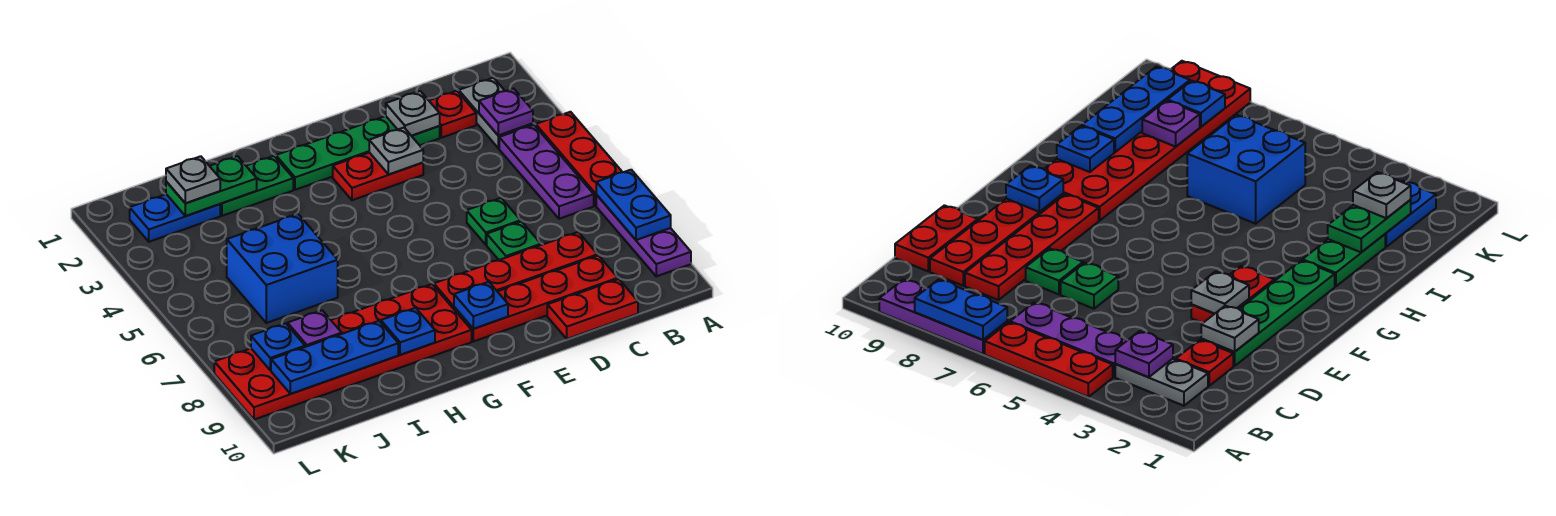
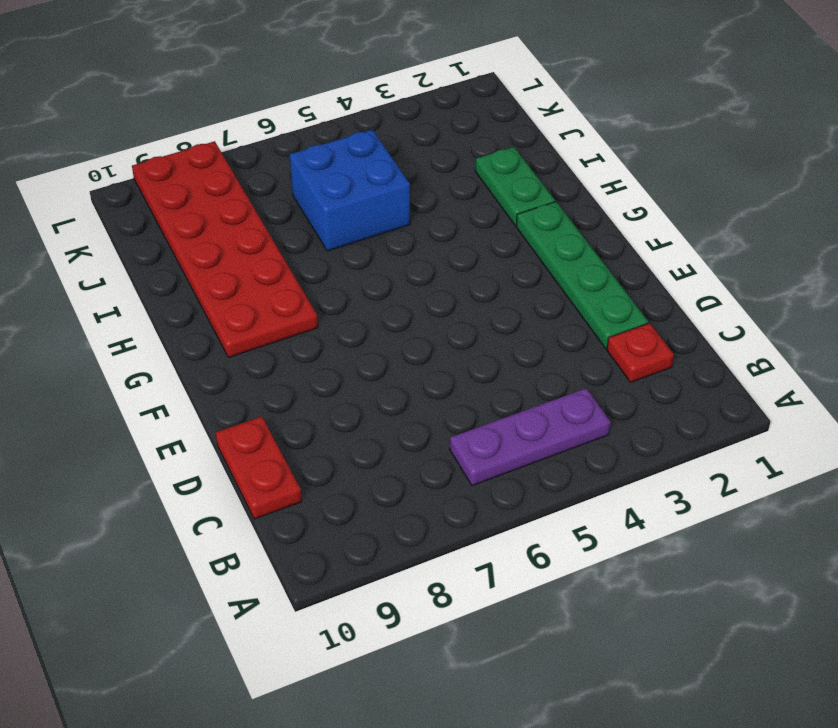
none -> red plate A4:A6 level 1
none -> purple plate A7:A9 level 1
none -> grey plate B2:B3 level 1

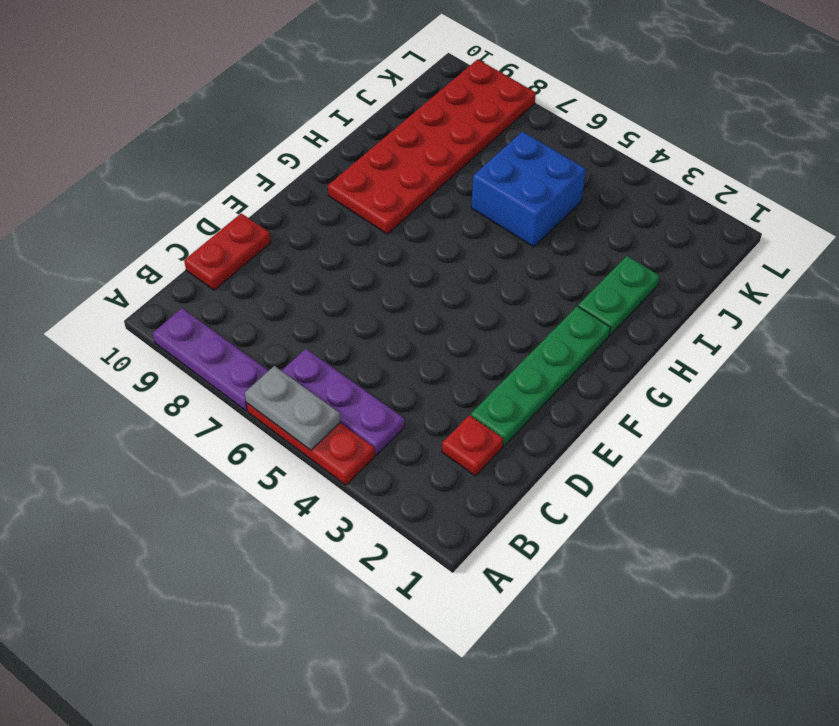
grey plate A5:A6 level 2 -> grey plate B2:B3 level 1
none -> red plate C8:F8 level 1
none -> red plate C9:F9 level 1
none -> green plate D6 level 1

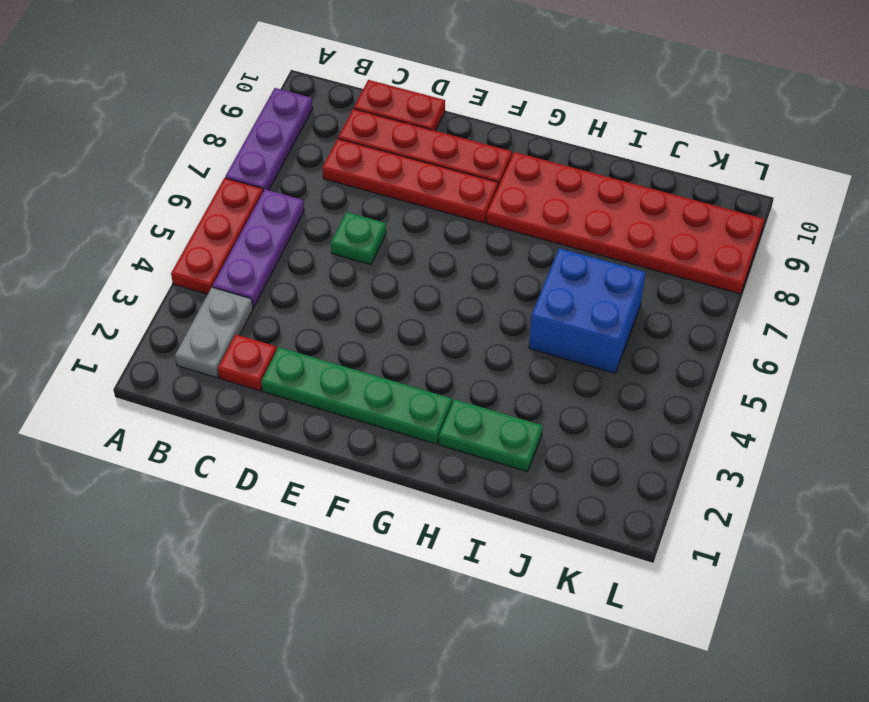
none -> green plate D7 level 1
none -> red plate E3:F3 level 1
none -> blue plate J2:K2 level 1

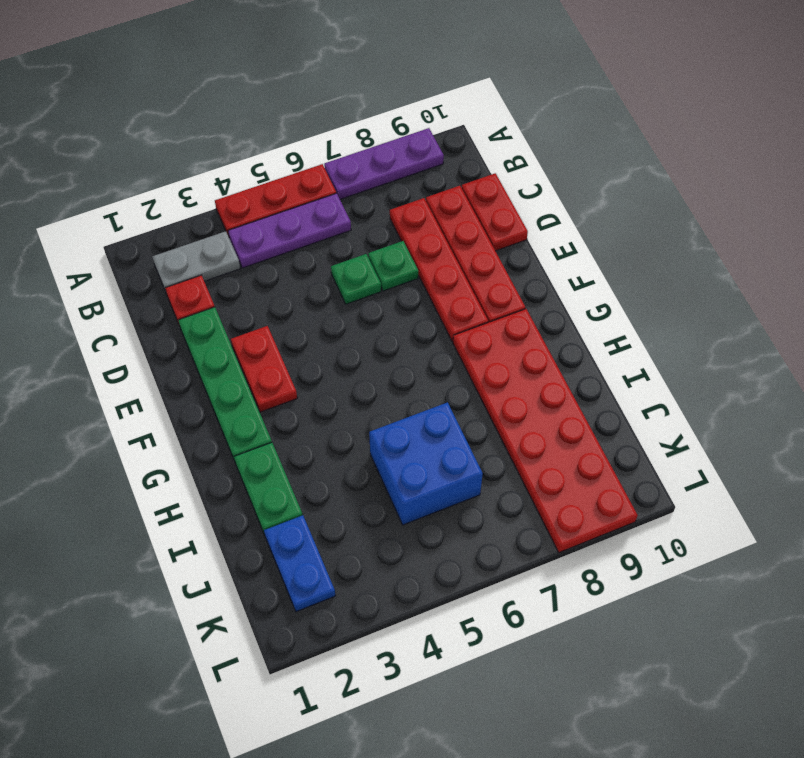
none -> blue plate A7:A8 level 2
none -> purple plate B3 level 2
none -> grey plate D2 level 2

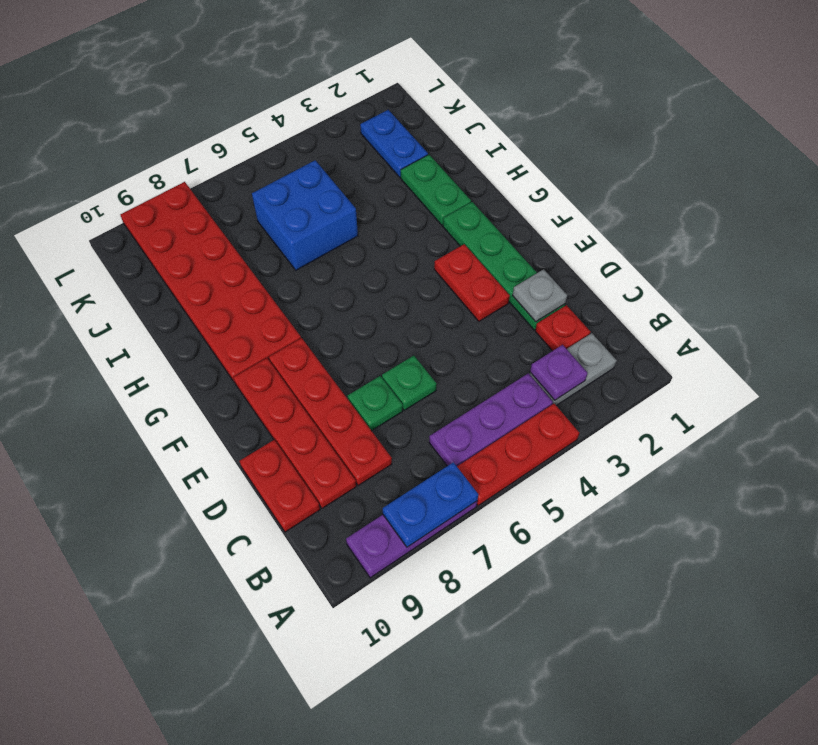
none -> grey plate E3 level 2
none -> blue plate F9 level 2
none -> blue plate H9 level 2

